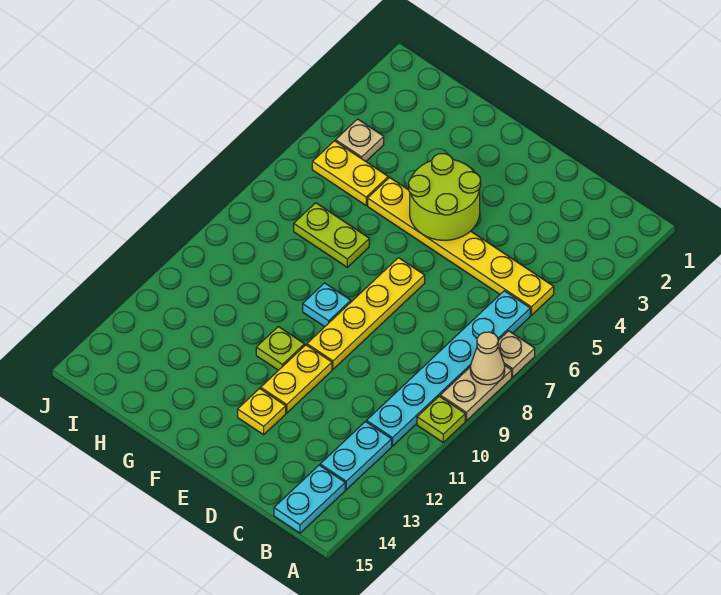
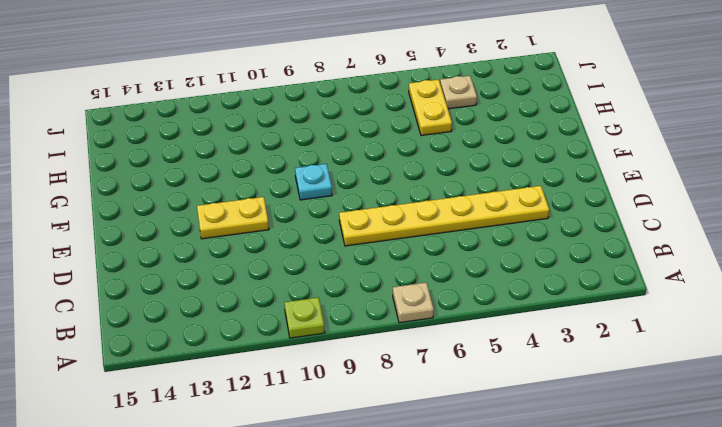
yellow plate D3:D8 level 1 -> yellow plate B5:G5 level 1
none -> tan plate A8:A9 level 1
none -> cyan plate B6:B11 level 1
none -> cyan plate B12:B13 level 1

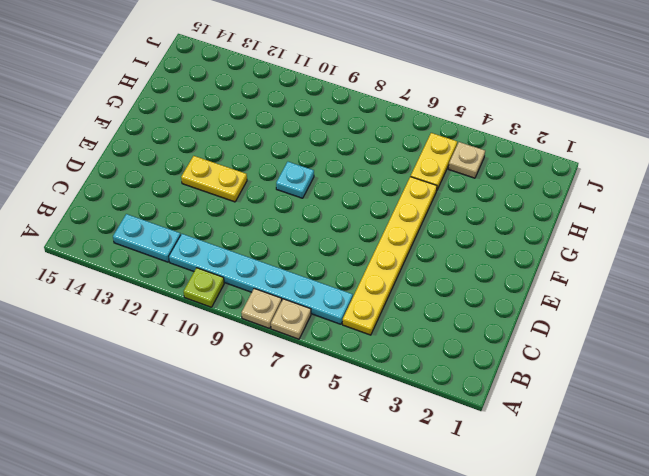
tan plate A8 level 1 -> tan plate A8:A9 level 1
none -> cyan plate B14:B15 level 1
none -> yellow plate E7:E10 level 1
none -> yellow plate E13 level 1

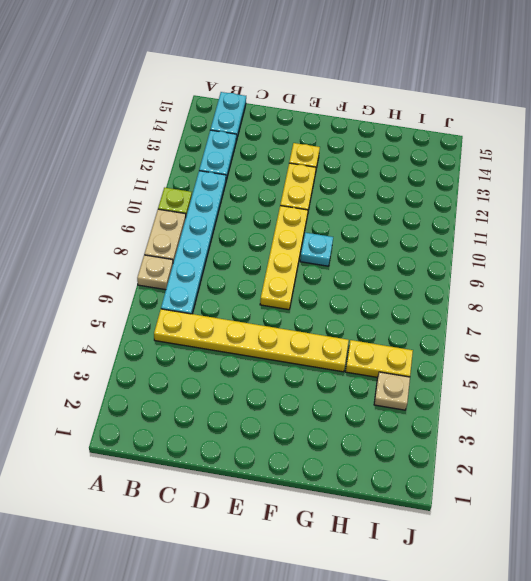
none -> lime plate F11 level 1
none -> lime plate G7:H7 level 1
none -> tan cone A8 level 2

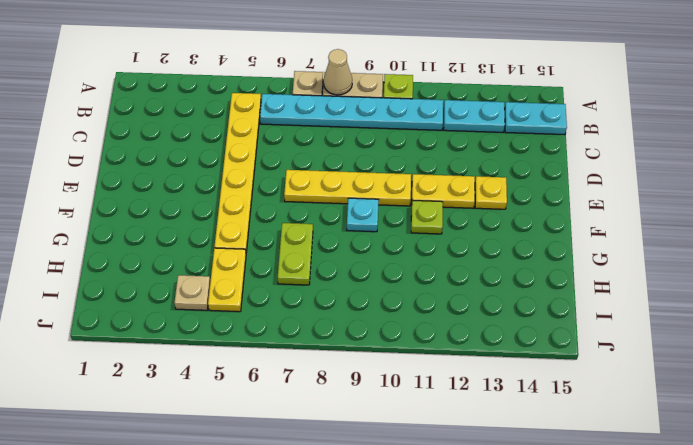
none -> lime round brick E4:F5 level 2

